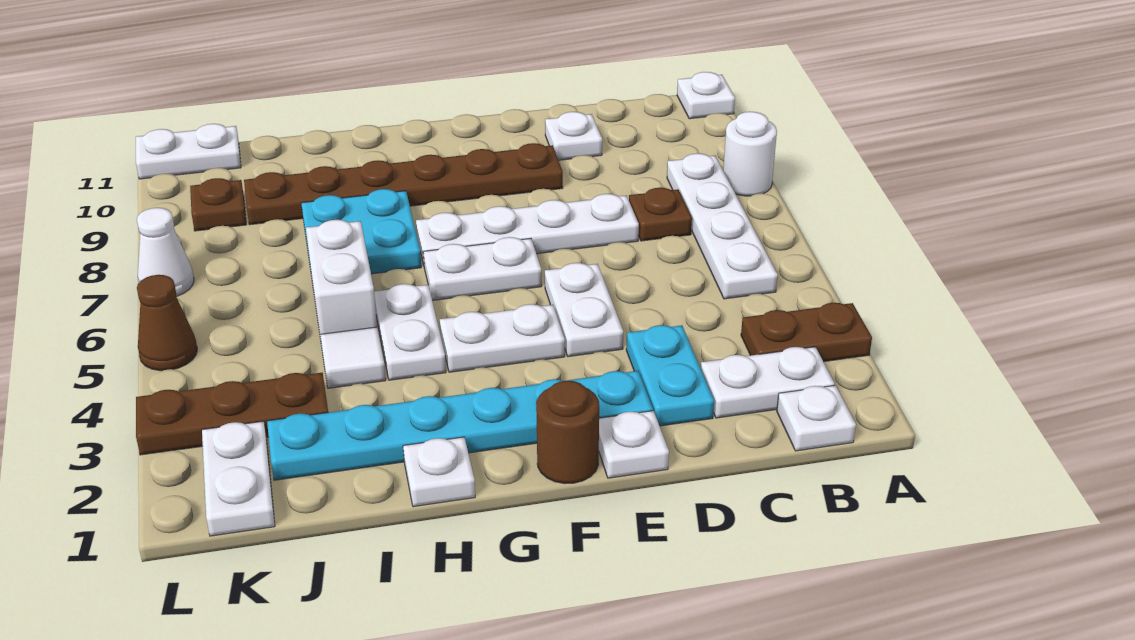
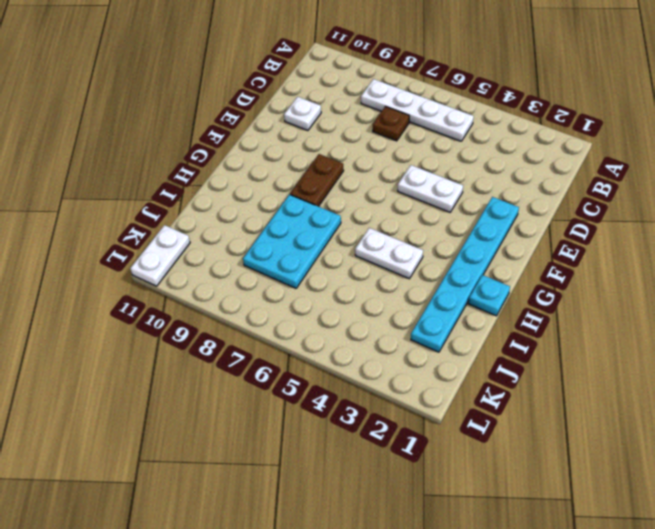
brown plate F8:G8 level 1 -> brown plate A3:B3 level 1
cyan plate H1 level 1 -> white plate H1 level 1
cyan plate H7:J8 level 1 -> cyan plate H7:I8 level 1
none -> white round brick A8 level 1
none -> white plate A11 level 1
none -> white plate B1 level 1

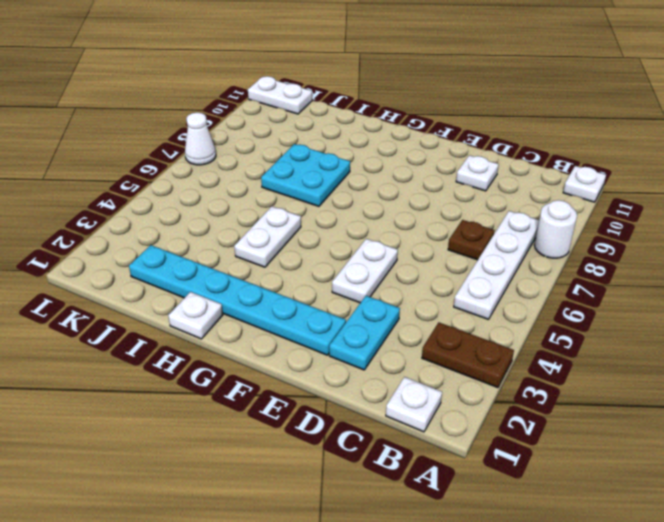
none -> white plate B2:C2 level 1
none -> white plate D7:G7 level 1
none -> white plate E1 level 1

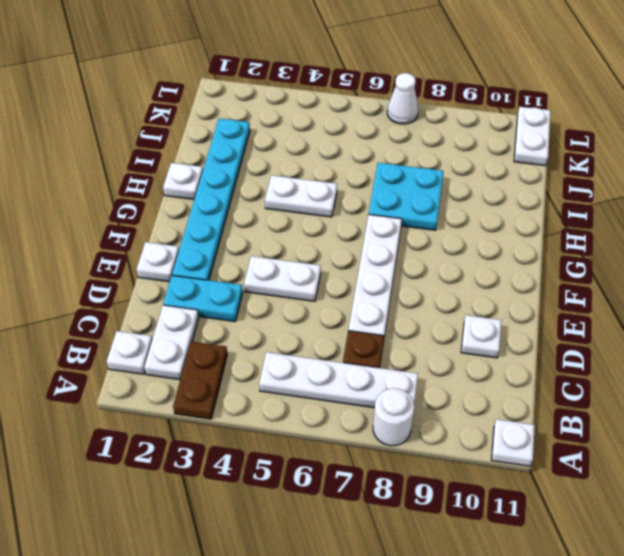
none -> brown plate E9:J9 level 1
none -> brown round brick F1 level 1
none -> white plate F4:G4 level 1

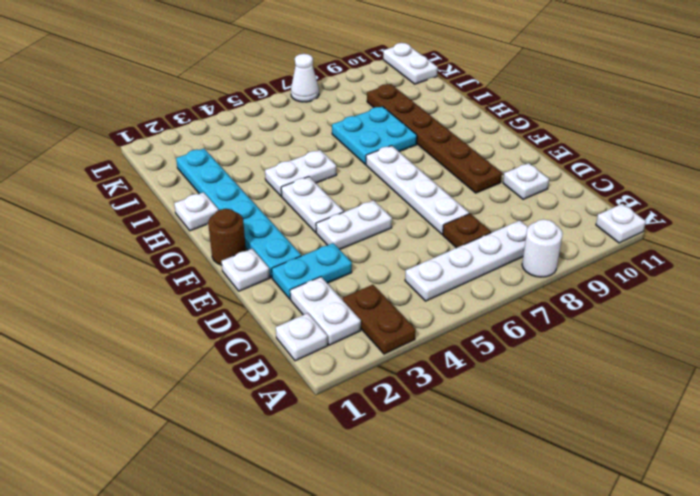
none -> white plate F6:G6 level 1
none -> white tile I4 level 1
none -> white brick I5:I6 level 1

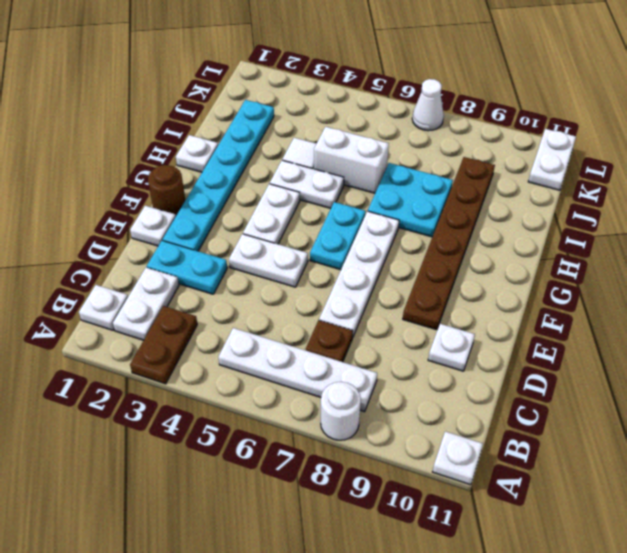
cyan plate F6:G6 level 1 -> white plate F6:G6 level 1
none -> brown plate J3:L3 level 1
none -> white plate K1:K2 level 1
none -> brown plate K9 level 1

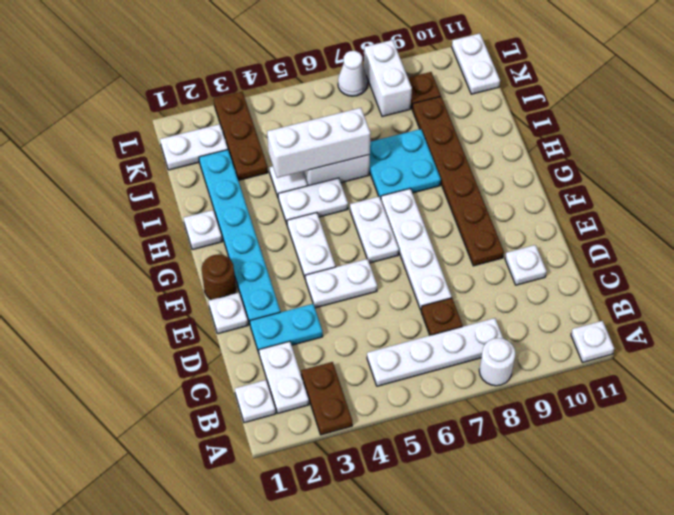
white brick I4:I6 level 2 -> none
white brick K8:L8 level 1 -> none
none -> brown cone L5 level 1

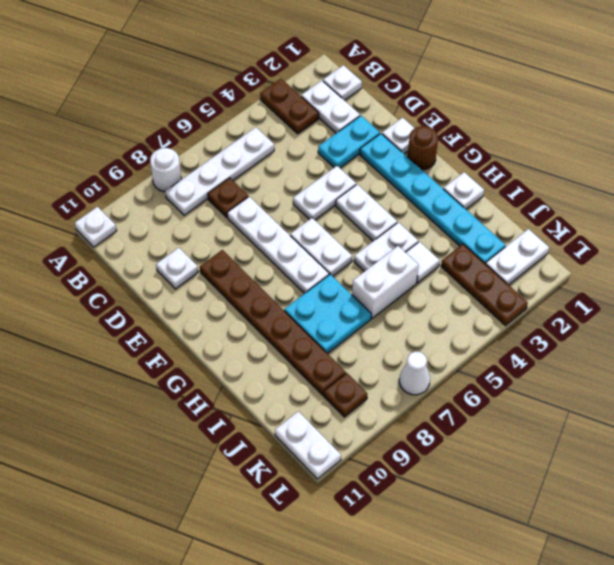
none -> brown cone L5 level 1

